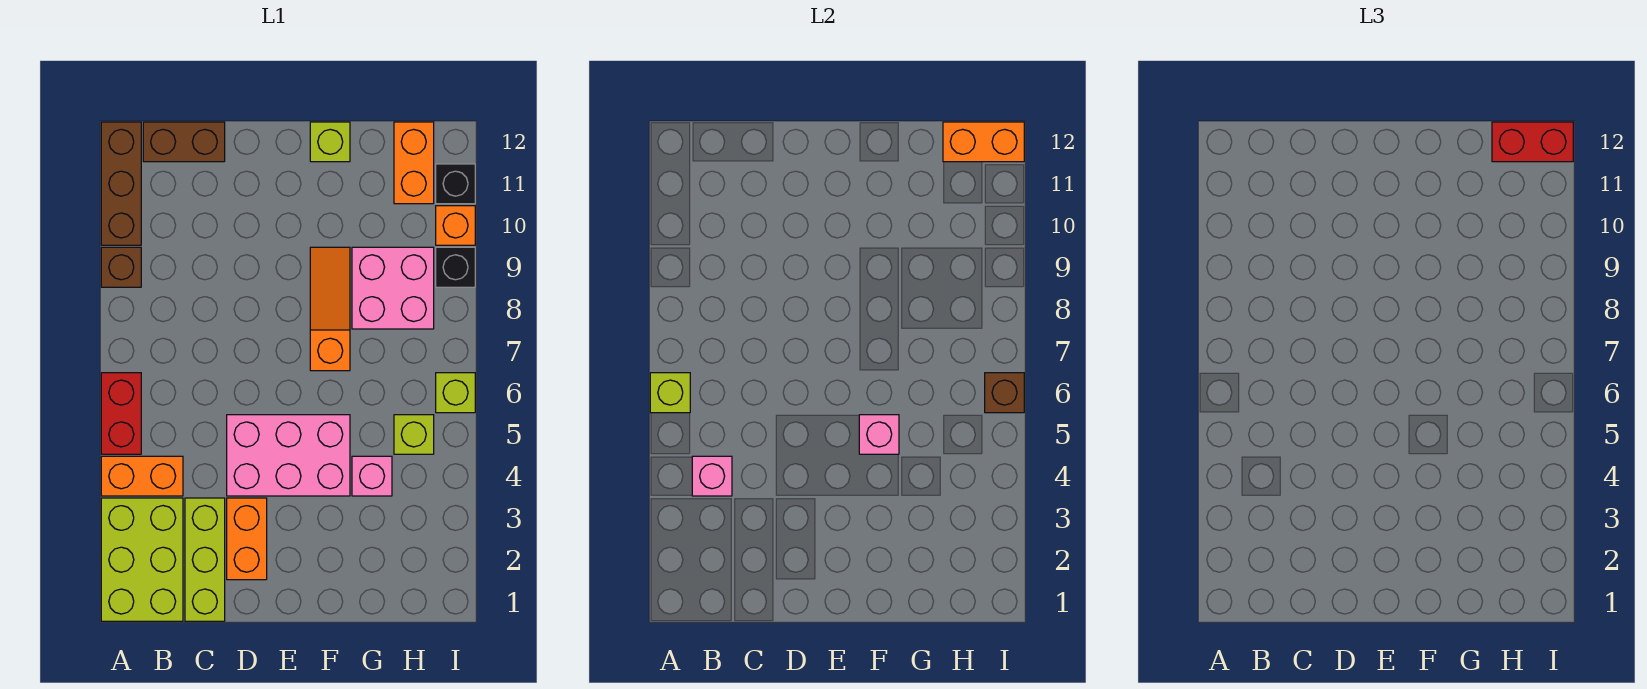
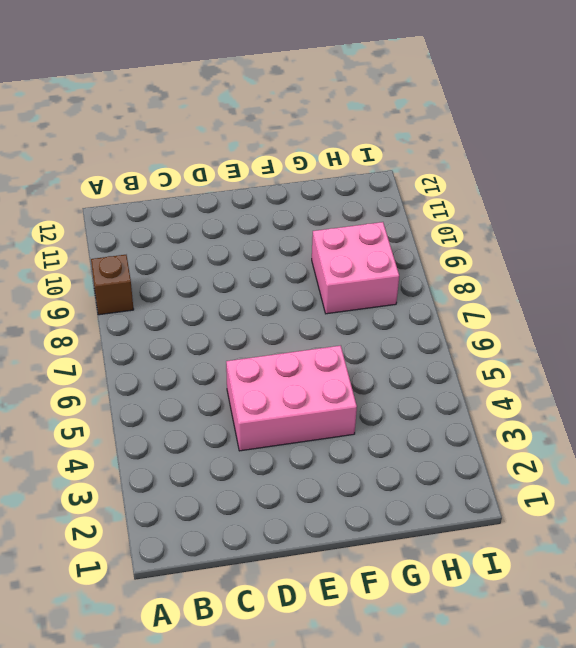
none -> lime brick A1:B3 level 1
none -> orange brick A4:B4 level 1
none -> red brick A5:A6 level 1

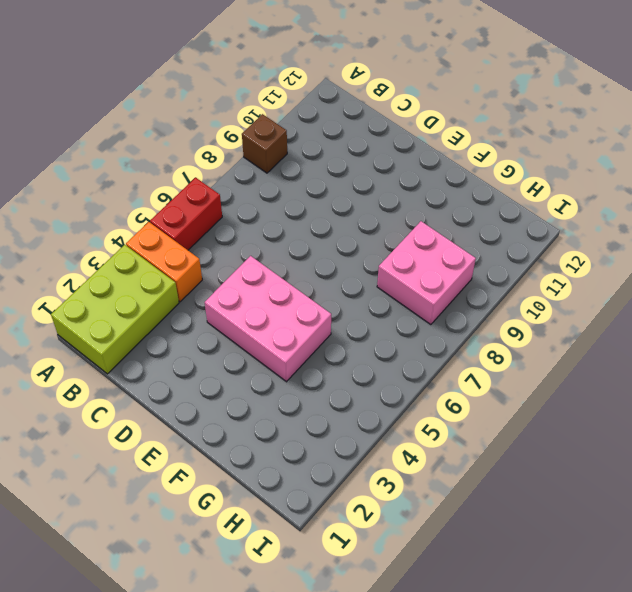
none -> brown brick A10:A12 level 1
none -> brown brick B12:C12 level 1
none -> lime brick C1:C3 level 1

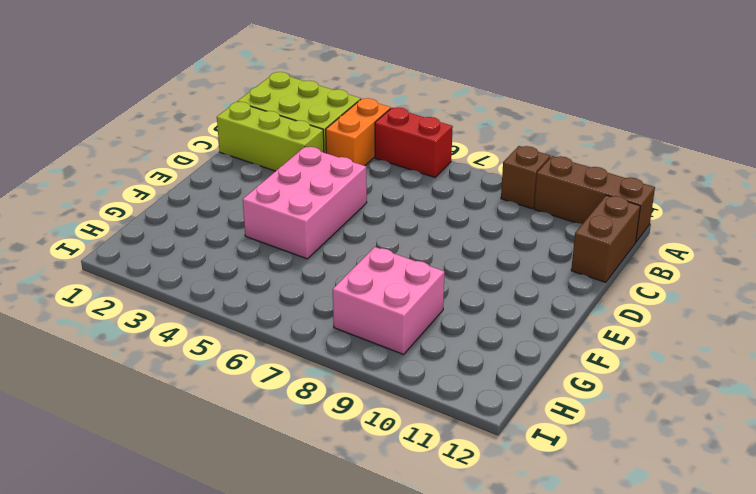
none -> orange brick D2:D3 level 1
none -> orange slope F7:F9 level 1 top 7
none -> lime brick F12 level 1

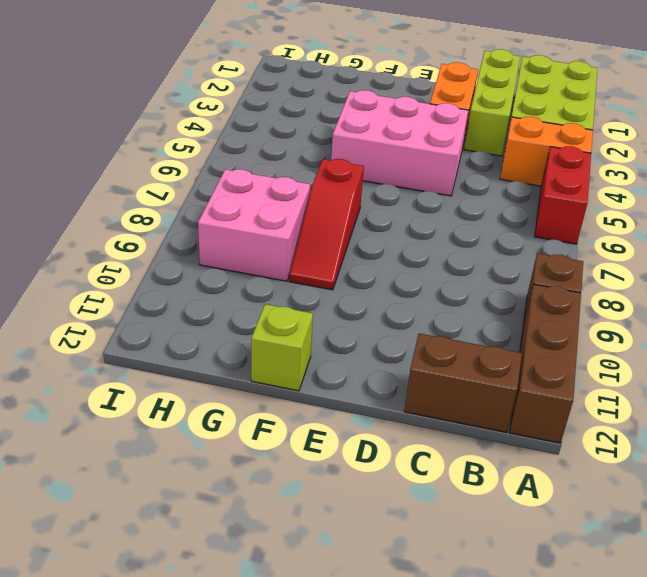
red slope F7:F9 level 1 top 7 -> orange slope F7:F9 level 1 top 7
none -> pink brick G4 level 1
none -> lime brick H5 level 1
none -> orange brick H11:H12 level 1

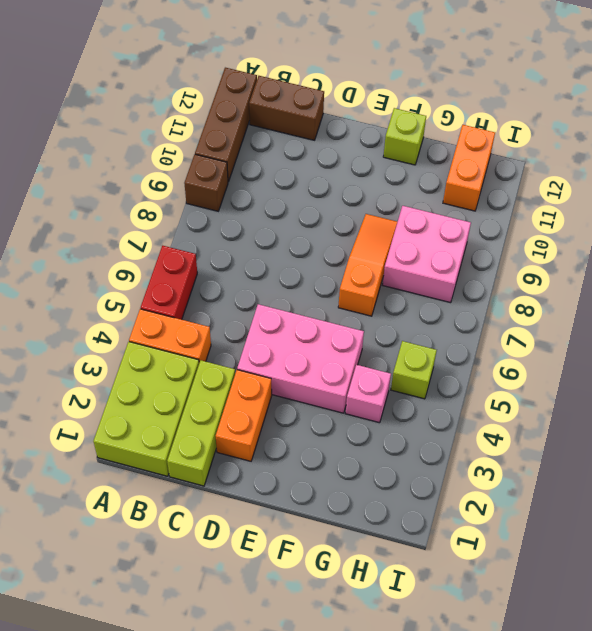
none -> lime brick I6 level 1
none -> black brick I9 level 1
none -> orange brick I10 level 1

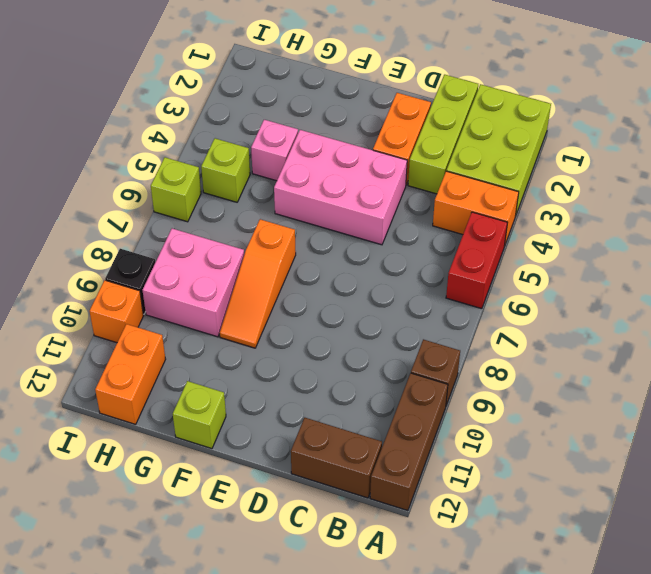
none -> black brick I11 level 1
none -> lime brick A6 level 2
none -> pink brick B4 level 2

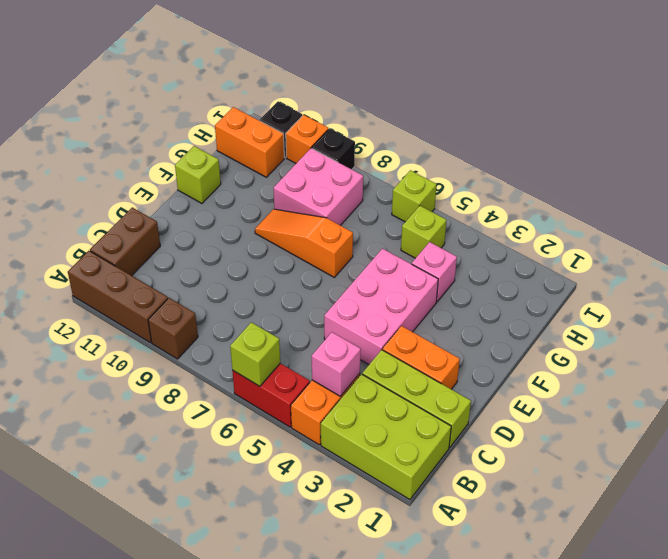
none -> pink brick F5 level 2
none -> orange brick H12:I12 level 2
none -> brown brick I6 level 2

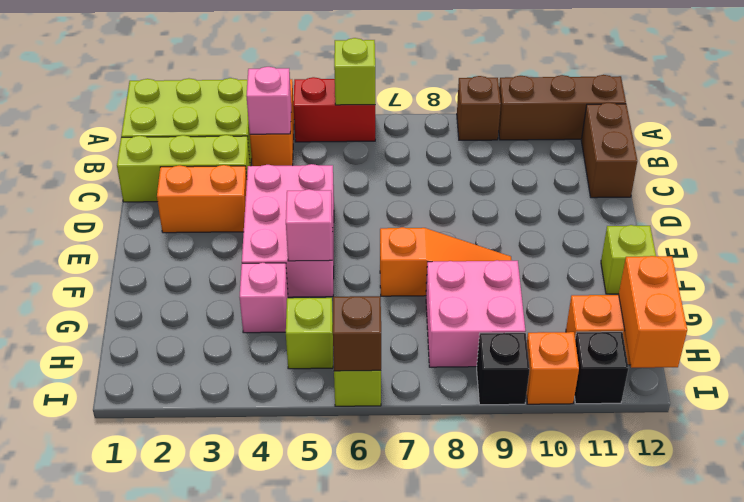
none -> red brick H12:I12 level 3

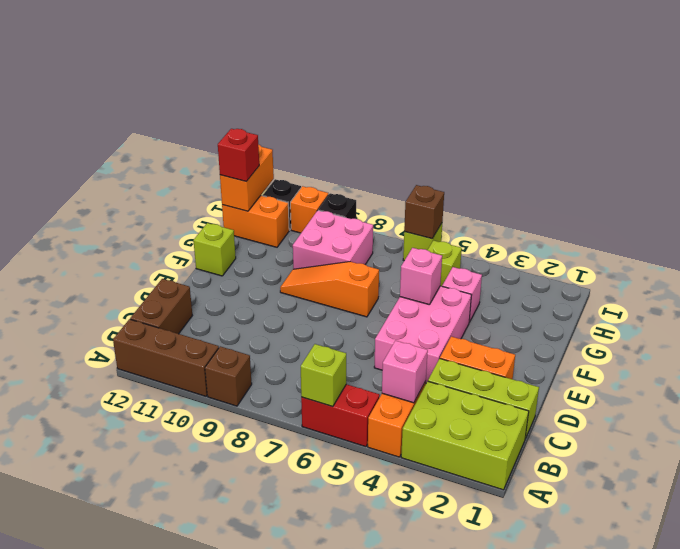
red brick H12 level 3 -> red brick H12:I12 level 3

